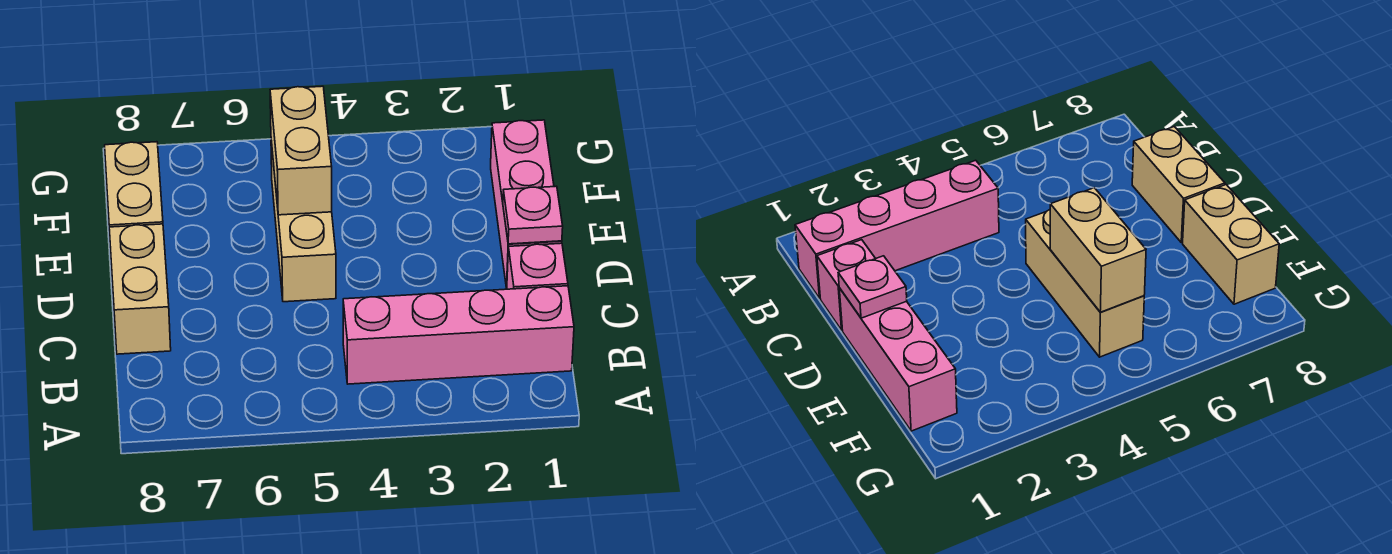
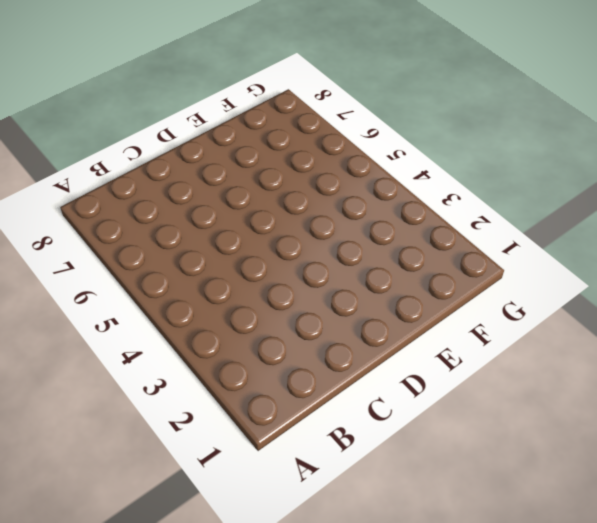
none -> pink brick B1:B4 level 1
none -> pink brick C1 level 1

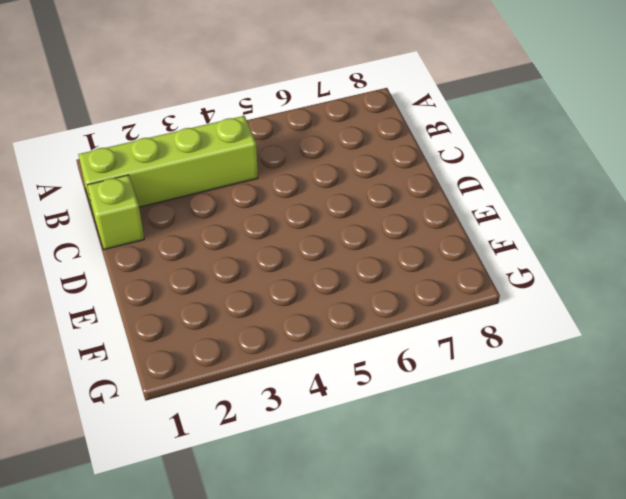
lime brick B1:B4 level 1 -> pink brick B1:B4 level 1
lime brick C1 level 1 -> pink brick C1 level 1
none -> tan brick C8:D8 level 1
none -> pink brick D1:F1 level 1

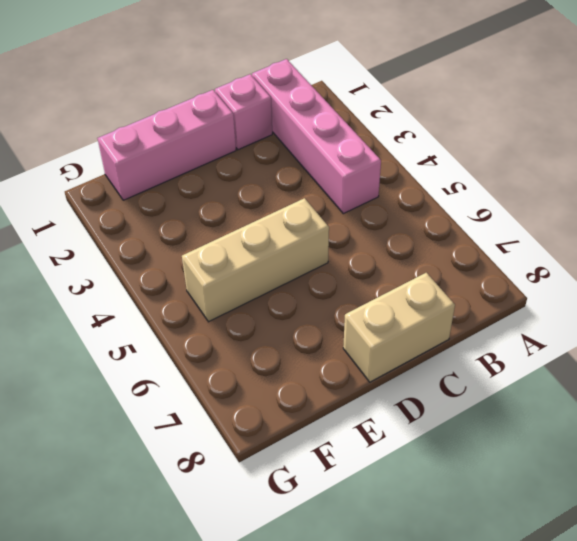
none -> tan brick E8:F8 level 1
none -> pink plate D1 level 2

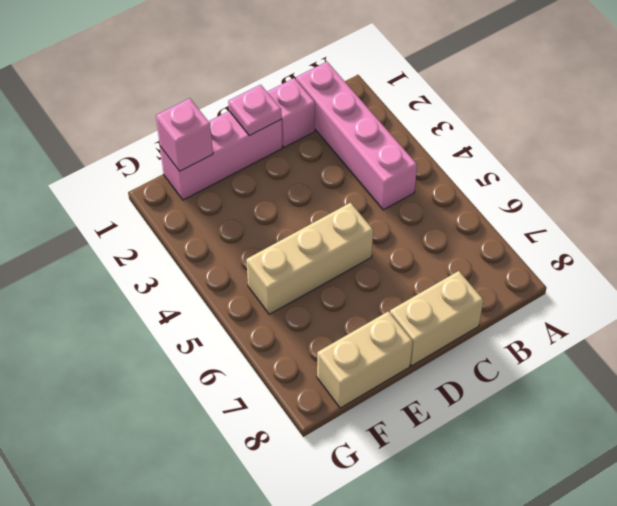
pink brick F1 level 2 -> none
none -> tan brick E5:F5 level 2

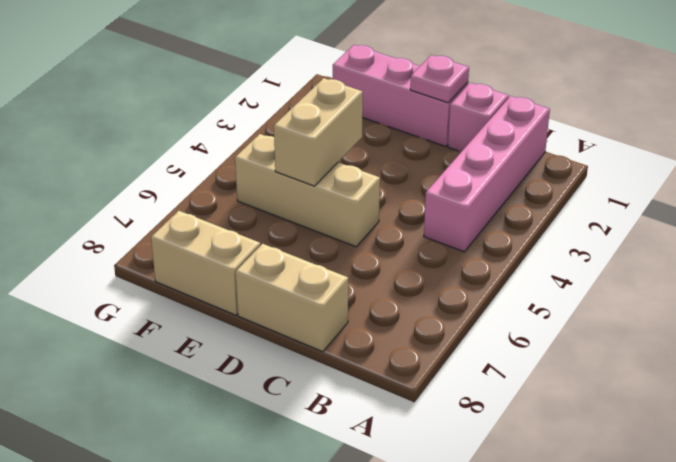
tan brick E4:E5 level 2 -> tan brick E5:F5 level 2

